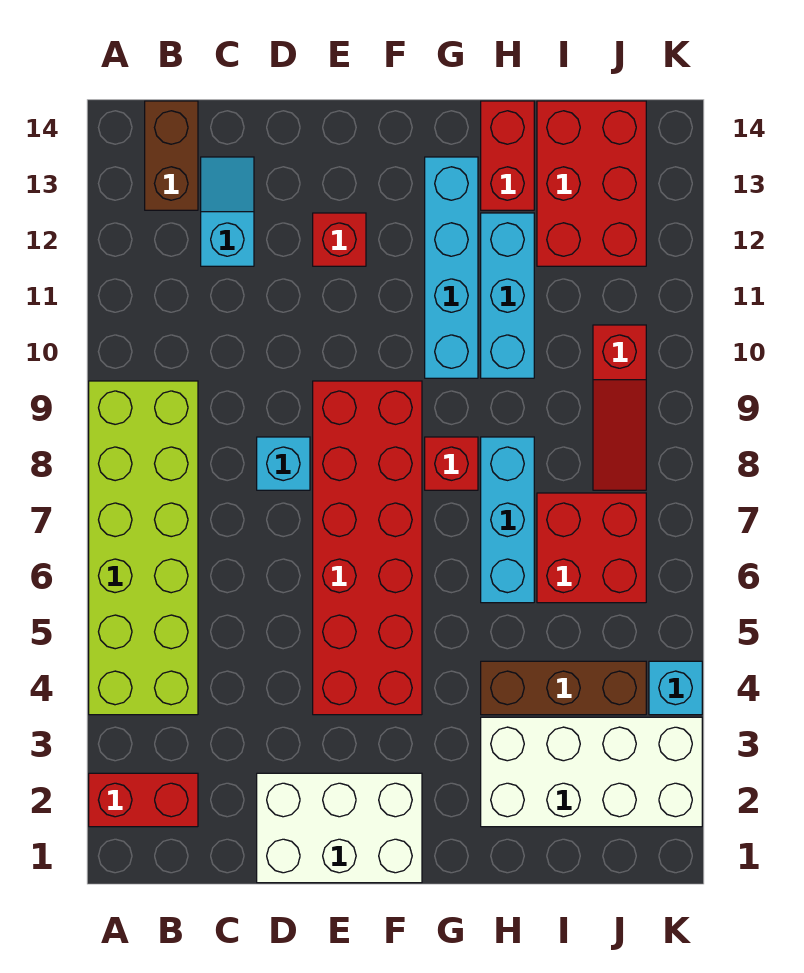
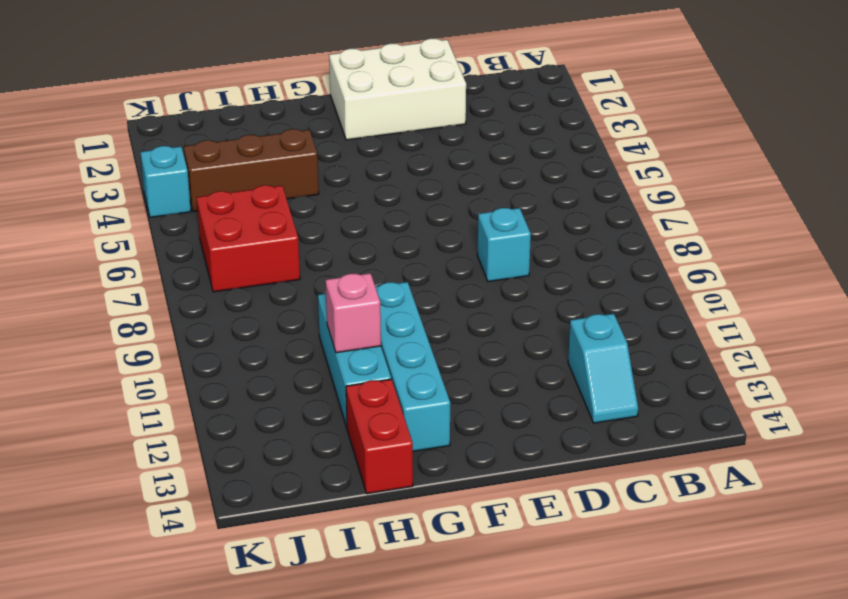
pink brick H11 level 2 -> none
none -> red brick A2:B2 level 1
none -> lime brick A4:B9 level 1
none -> brown brick B13:B14 level 1

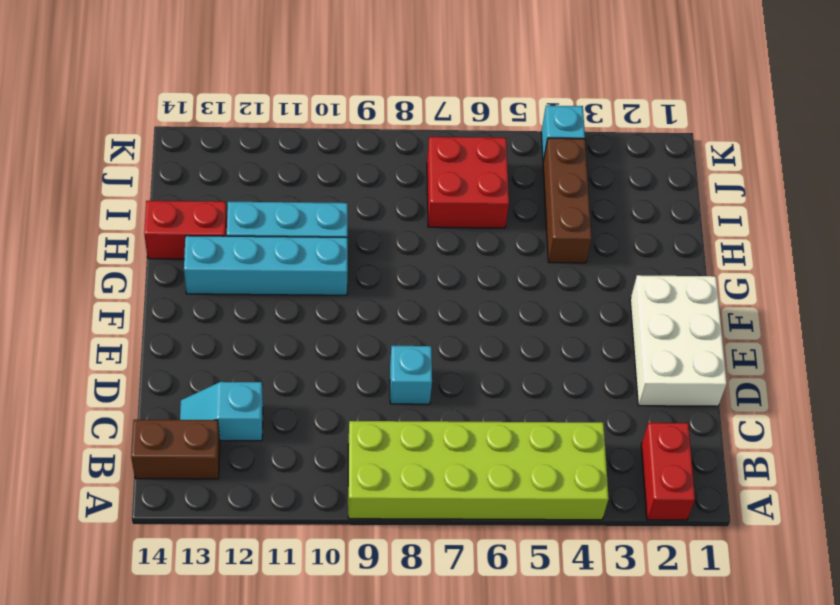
none -> red brick E4:F9 level 1
none -> red brick E12 level 1
none -> red brick G8 level 1

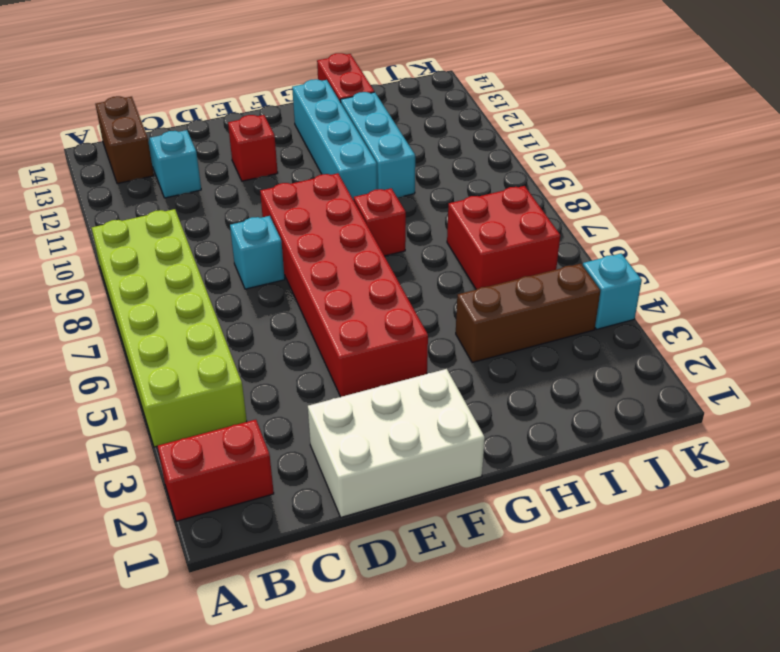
none -> white brick H2:K3 level 1
none -> cyan brick H6:H8 level 1
none -> red brick I12:J14 level 1

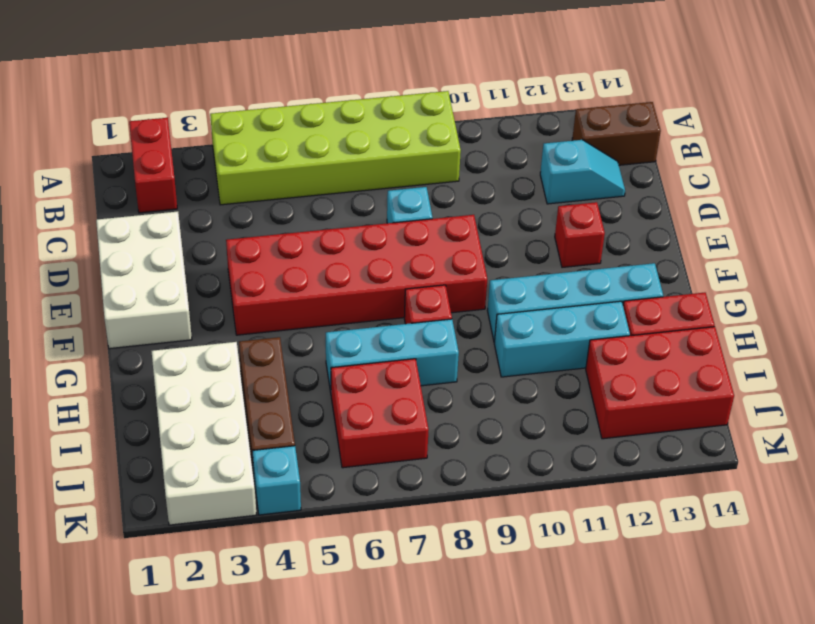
none -> red slope J8:J10 level 1 top 10

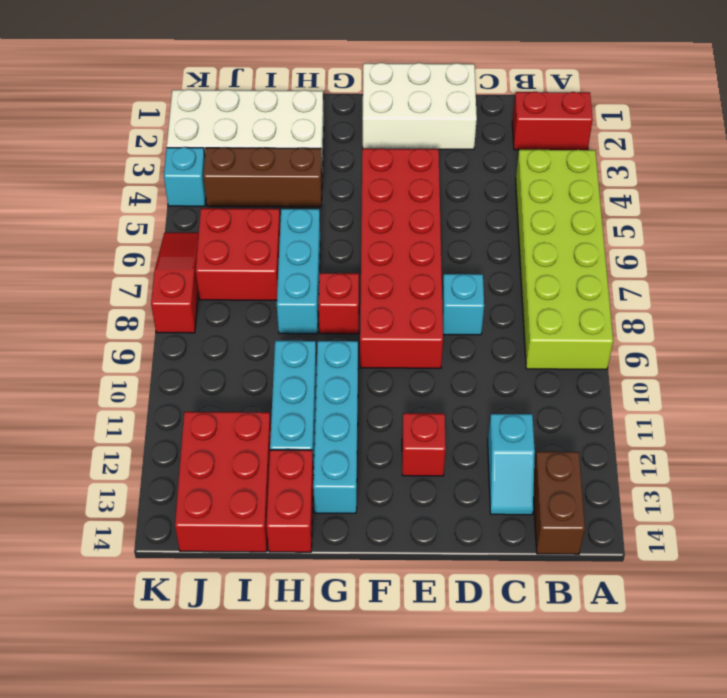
red slope K6:K8 level 1 top 8 -> red slope J8:J10 level 1 top 10

